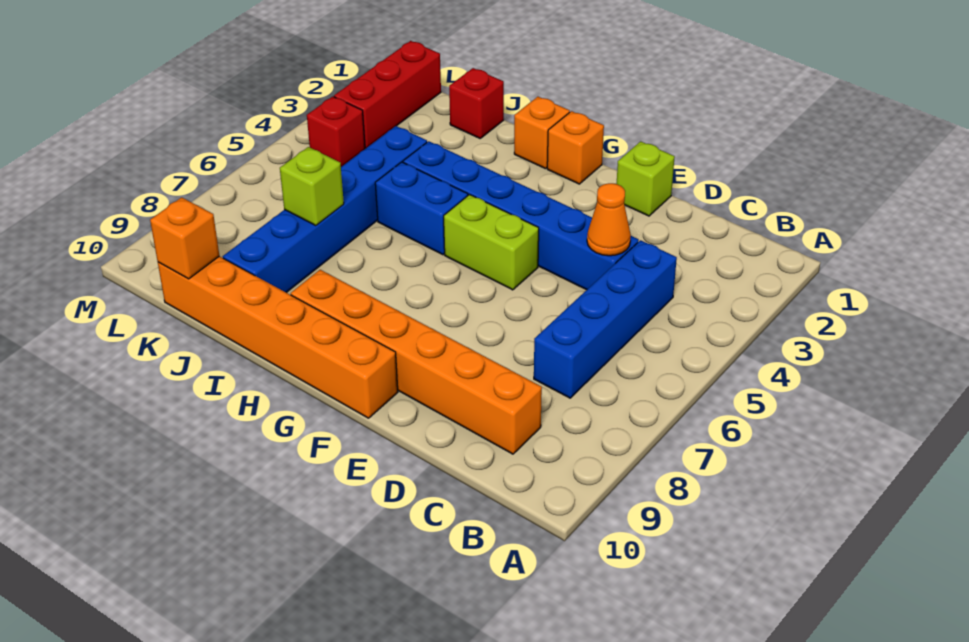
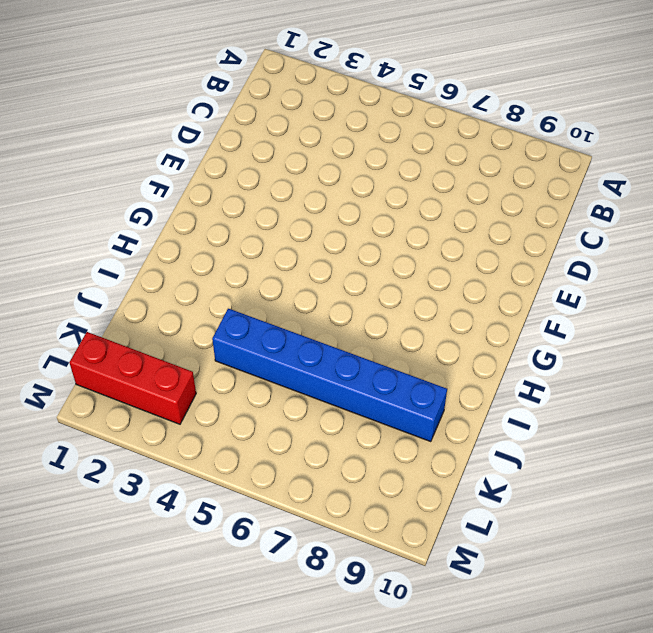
none -> blue brick C4:C7 level 1
none -> orange brick C9:H9 level 1
none -> blue brick D4:I4 level 1

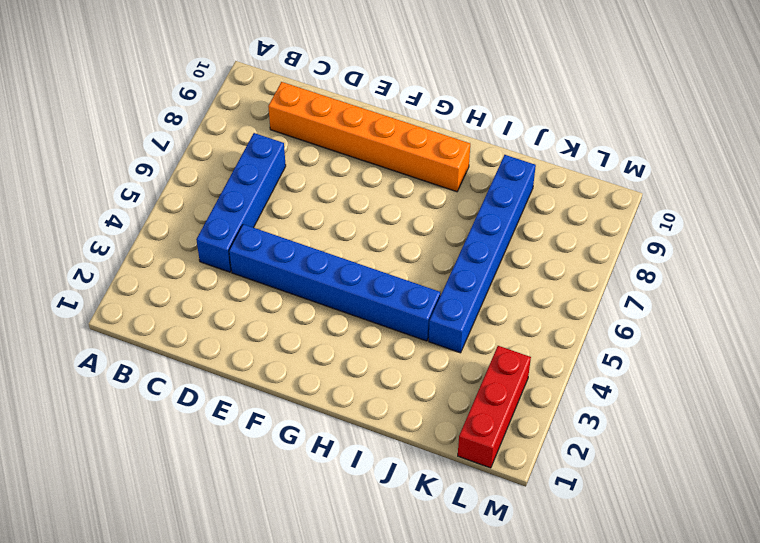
none -> lime brick E1 level 1
none -> lime brick F5:G5 level 1
none -> orange brick F10:K10 level 1

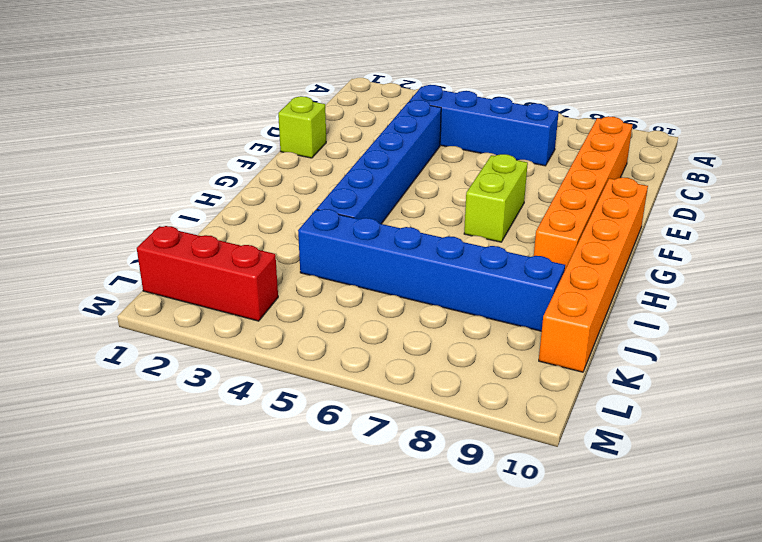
lime brick F7:G7 level 1 -> lime brick F5:G5 level 1
none -> orange brick G1 level 1
none -> orange brick H1 level 1
none -> blue brick H5:I5 level 1

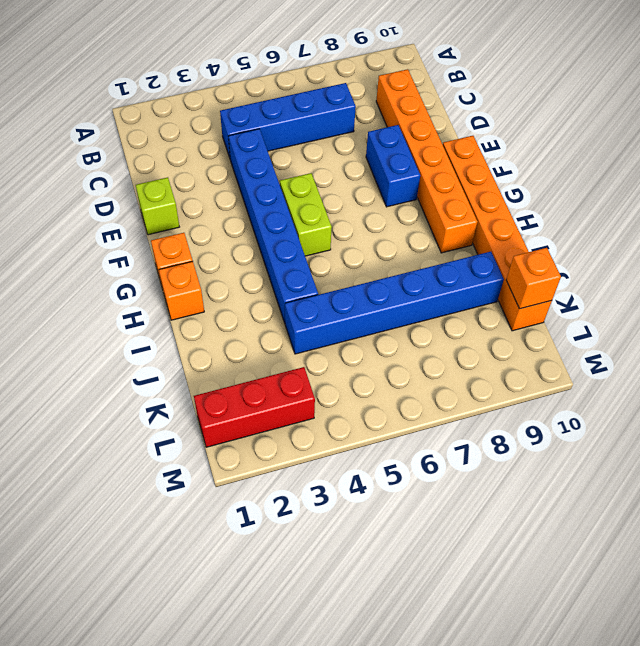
blue brick E8:F8 level 1 -> blue brick H5:I5 level 1
none -> red brick J1 level 1
none -> red brick L4 level 1
none -> orange cone D4 level 2

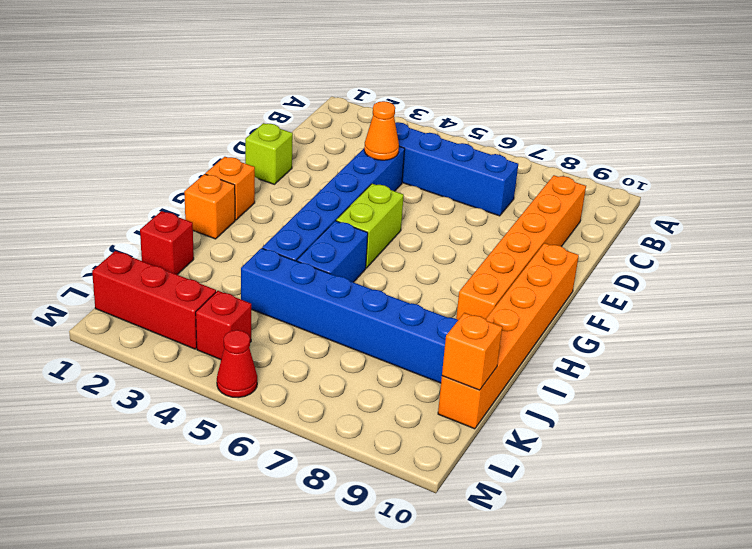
red cone M5 level 1 -> none
none -> lime brick J7 level 2

